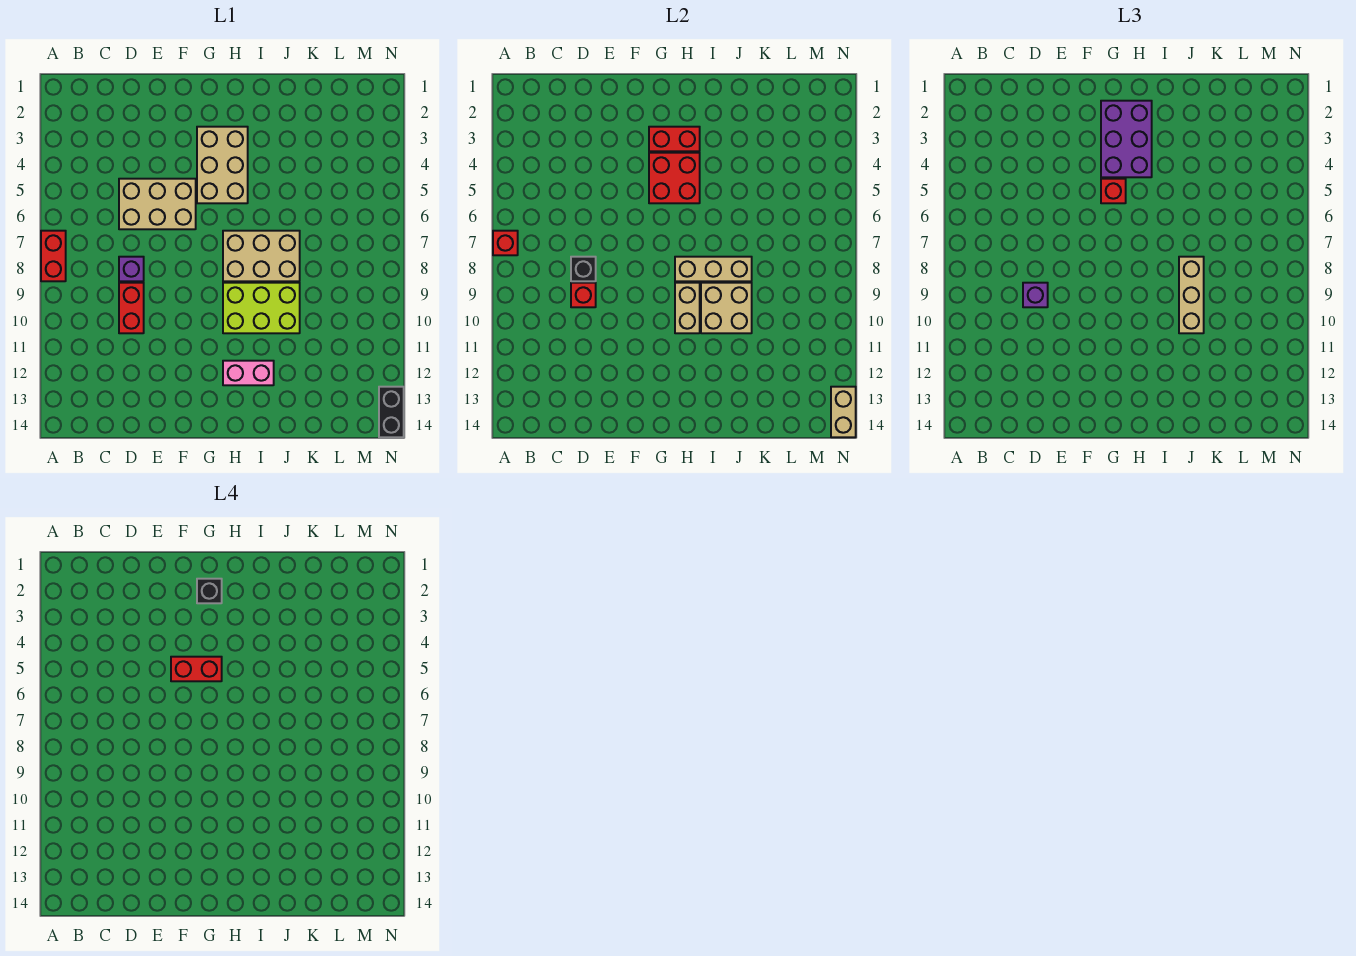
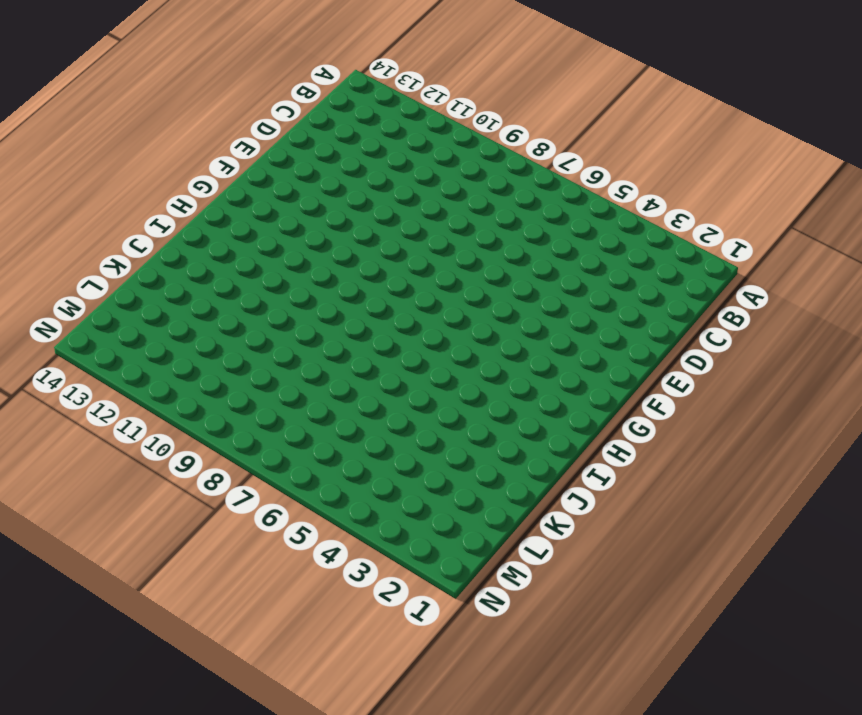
none -> red brick A7:A8 level 1
none -> tan brick D5:F6 level 1
none -> purple brick D8 level 1

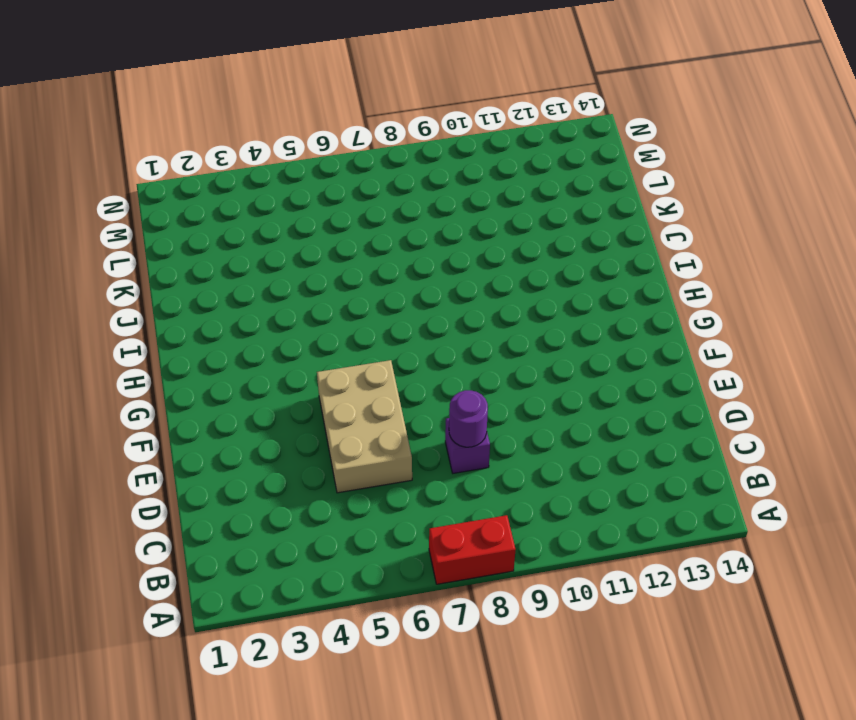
purple round brick D8 level 2 -> black brick D8 level 2
none -> red brick D9:D10 level 1
none -> tan brick G3:H5 level 1
none -> tan brick H7:J8 level 1

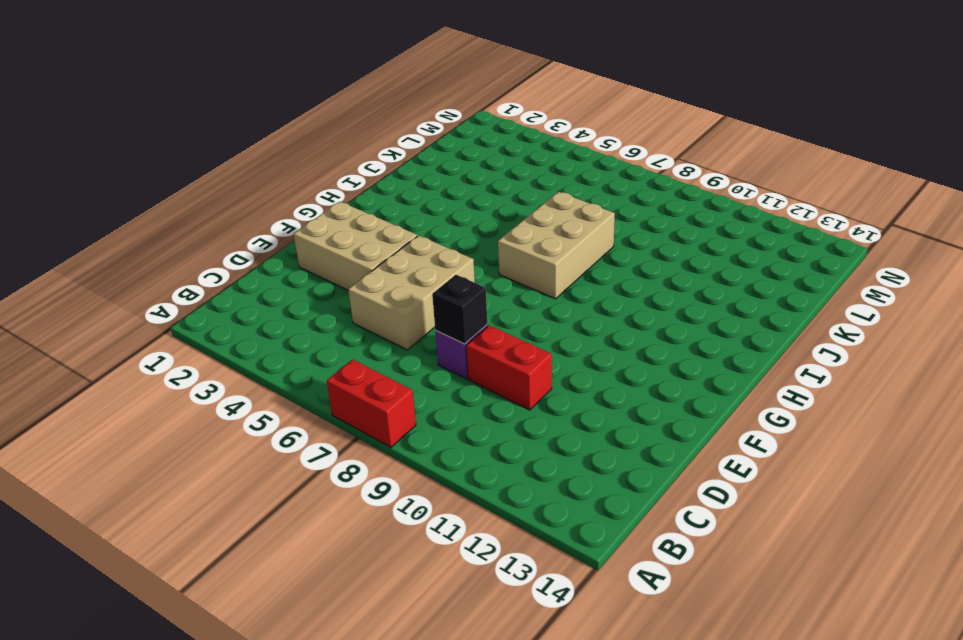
tan brick E2:F4 level 1 -> tan brick G3:H5 level 1
none -> lime brick H9:J10 level 1
none -> pink brick H12:I12 level 1
none -> black brick N13:N14 level 1

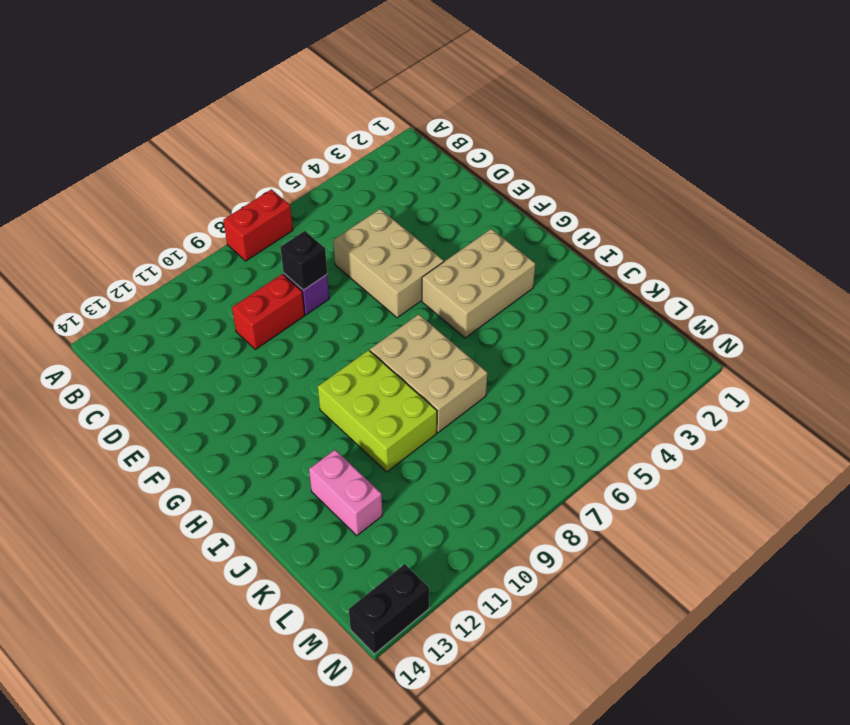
pink brick J12:K12 level 1 -> pink brick H12:I12 level 1
none -> red brick A7 level 2
none -> red brick D9 level 2
none -> red brick G3:H3 level 2

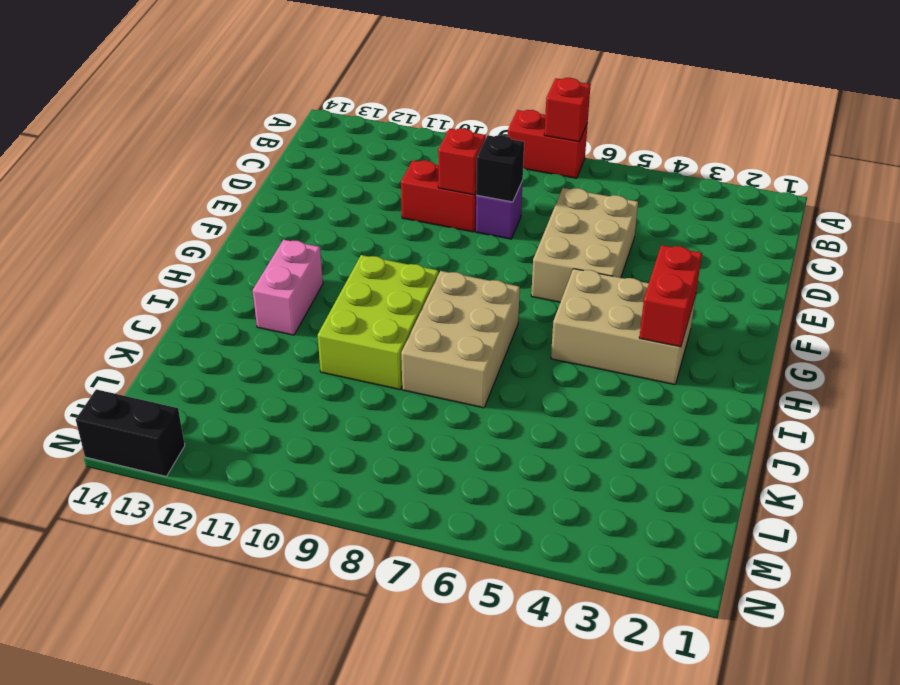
none -> red brick G4:H5 level 2
none -> tan brick H8:J8 level 2
none -> tan brick H9:H10 level 2

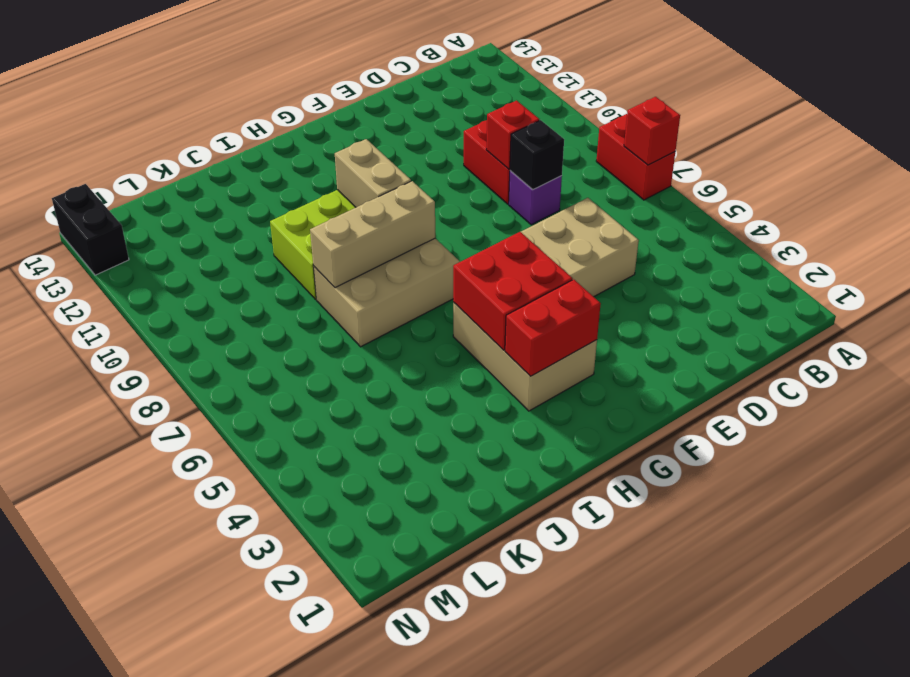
none -> pink brick H12:I12 level 1
none -> tan brick I9:J10 level 2
none -> tan brick N13:N14 level 2

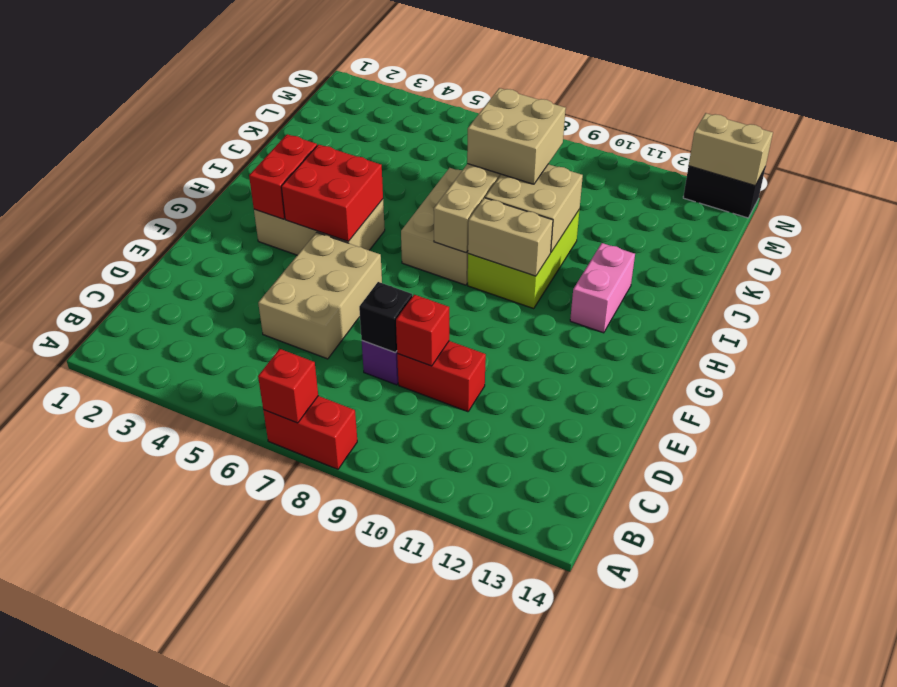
tan brick J8:K9 level 3 -> tan brick J8:J10 level 3
none -> purple brick D9 level 3
none -> purple brick G2:H4 level 3
none -> red brick G5 level 3

